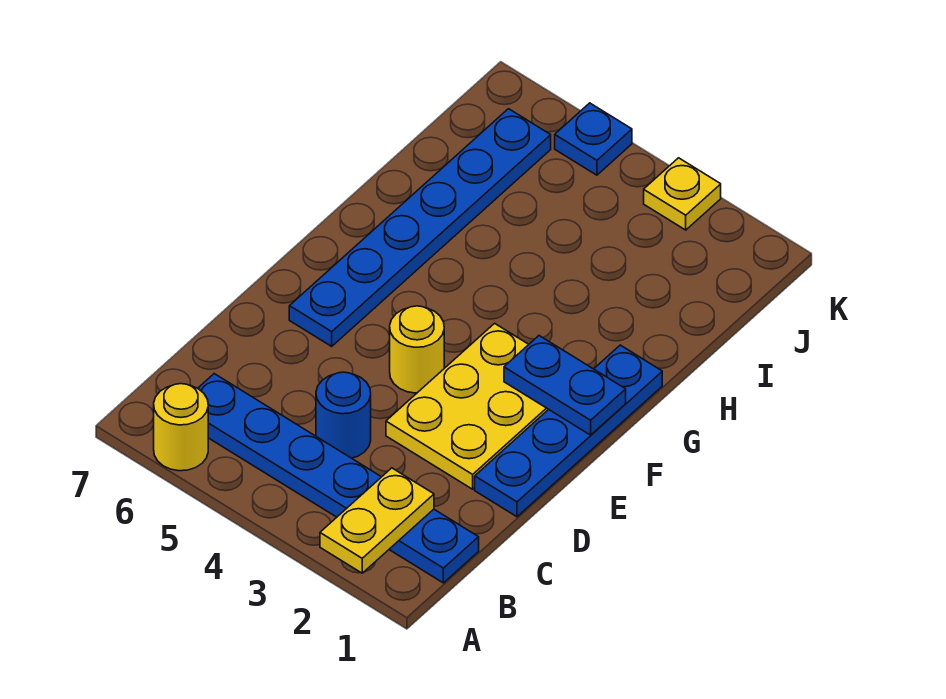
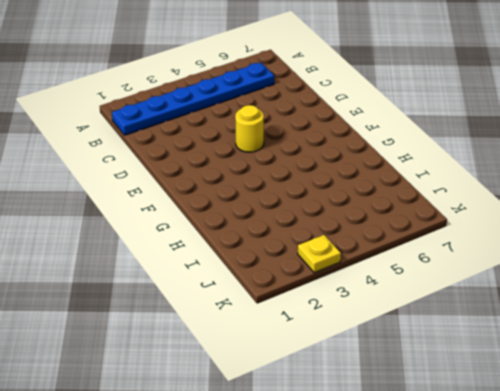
none -> yellow round brick A6 level 1
none -> blue round brick C4 level 1

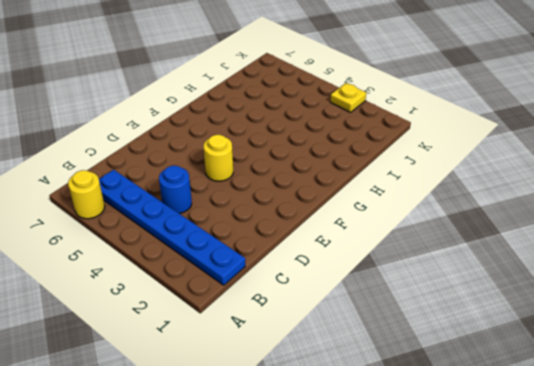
none -> blue plate D1:G1 level 1
none -> yellow plate D2:F3 level 1

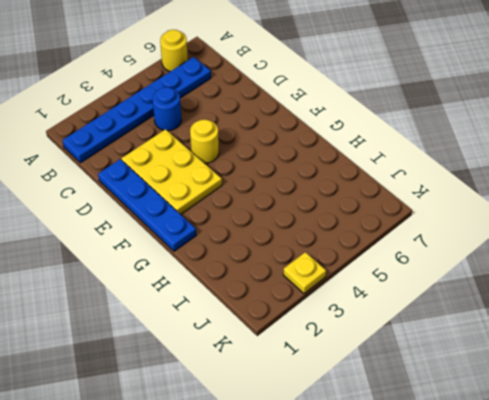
none -> blue plate E6:J6 level 1
none -> blue plate K5 level 1

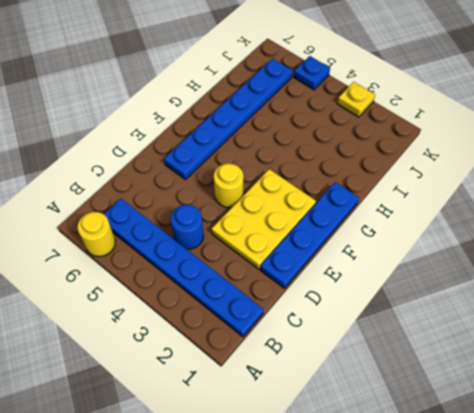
none -> yellow plate A2:B2 level 2
none -> blue plate F1:F2 level 2

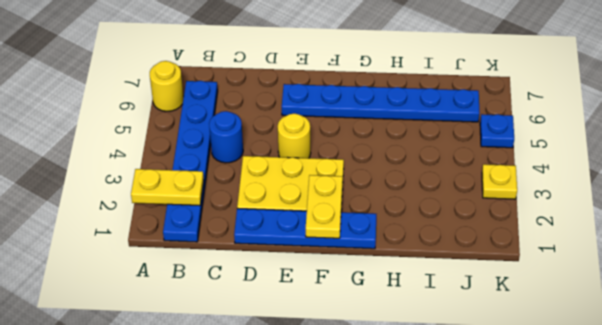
yellow plate F1:F2 level 2 -> blue plate F1:F2 level 2

